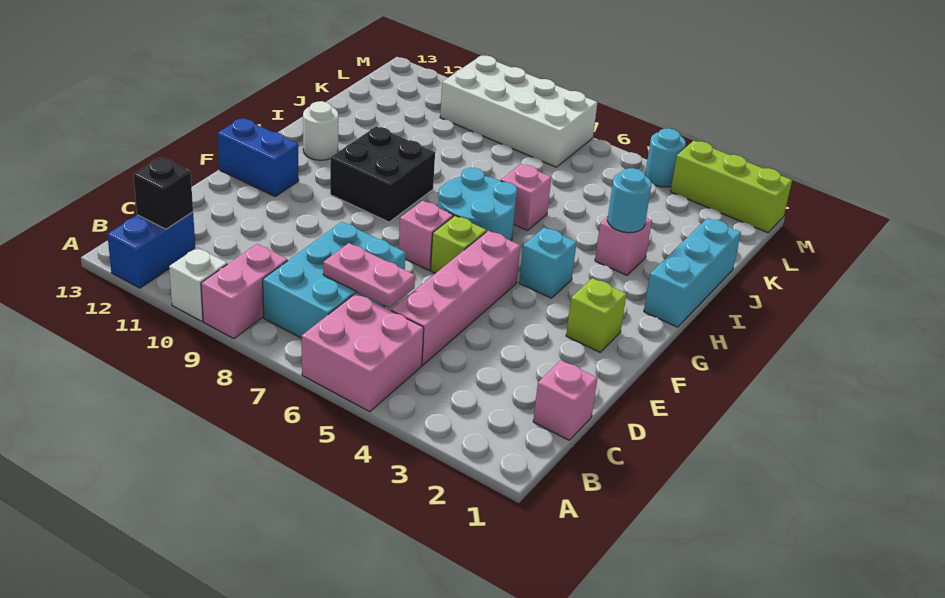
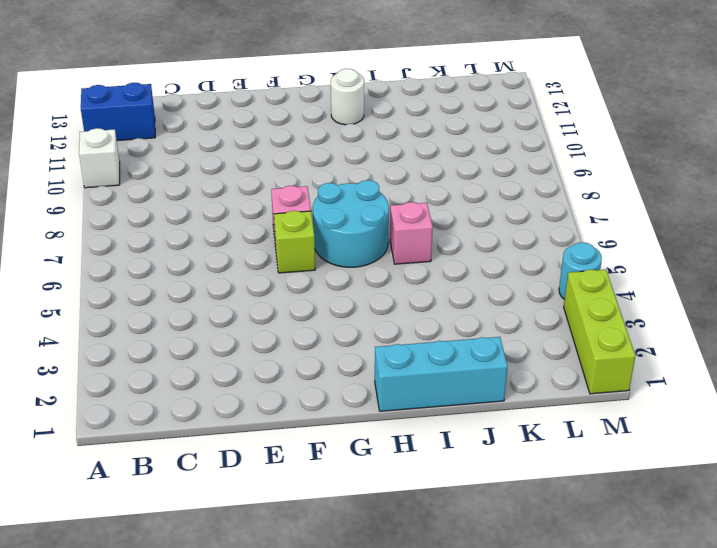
none -> pink brick A5:B6 level 1
none -> pink brick A9:B9 level 1
none -> cyan brick B7:D8 level 1

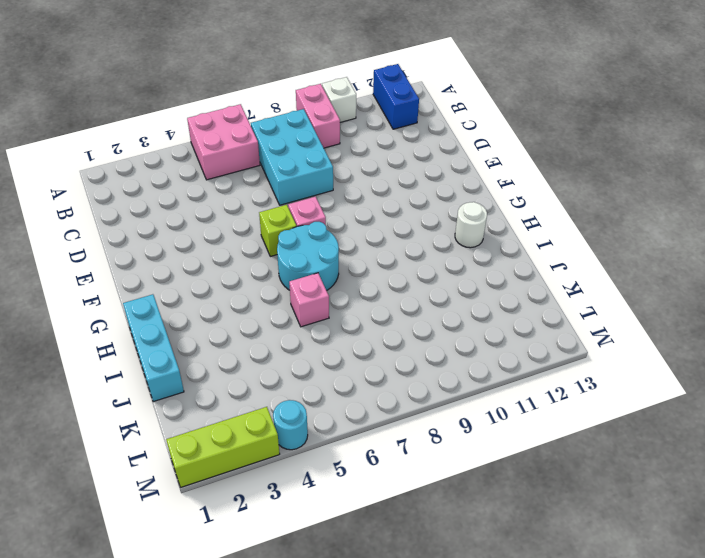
none -> pink brick C1 level 1
none -> pink brick C5:F5 level 1
none -> lime brick F2 level 1

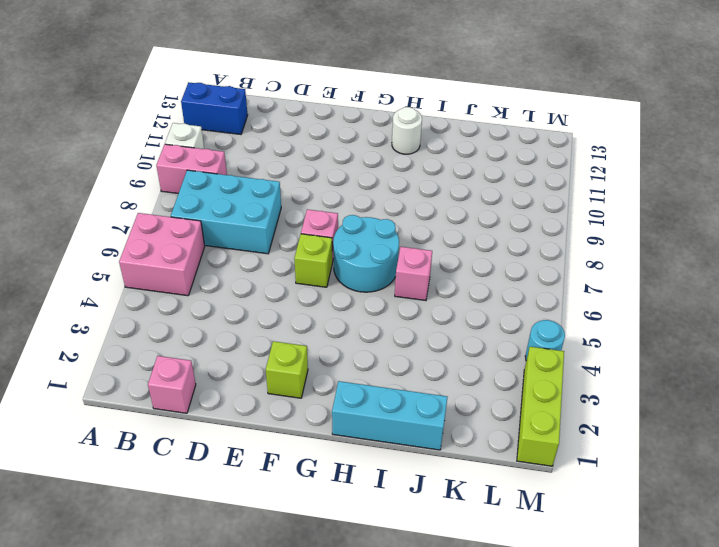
none -> pink brick C5:F5 level 1
none -> blue brick F12:F13 level 1
none -> cyan brick G4 level 1

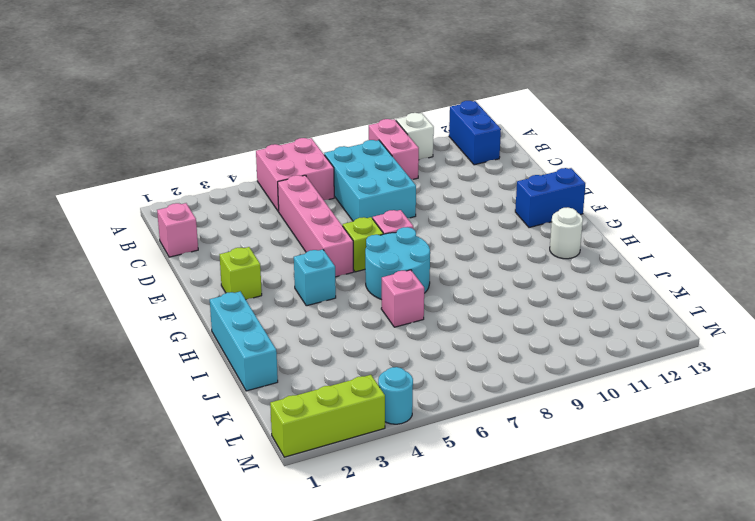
none -> black brick G9:H10 level 1
none -> pink brick I3 level 1
none -> white brick L7:M10 level 1

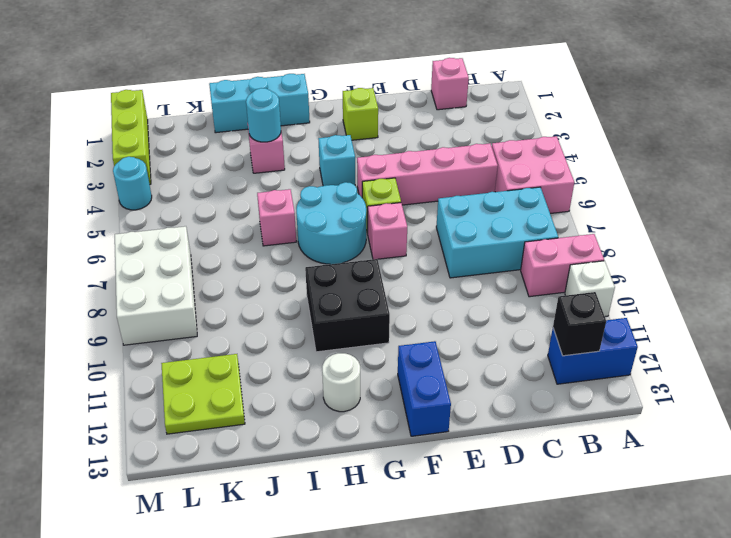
lime plate K11:L12 level 1 -> none
white brick L7:M9 level 1 -> white brick L7:M10 level 1
none -> pink plate C6:C7 level 2

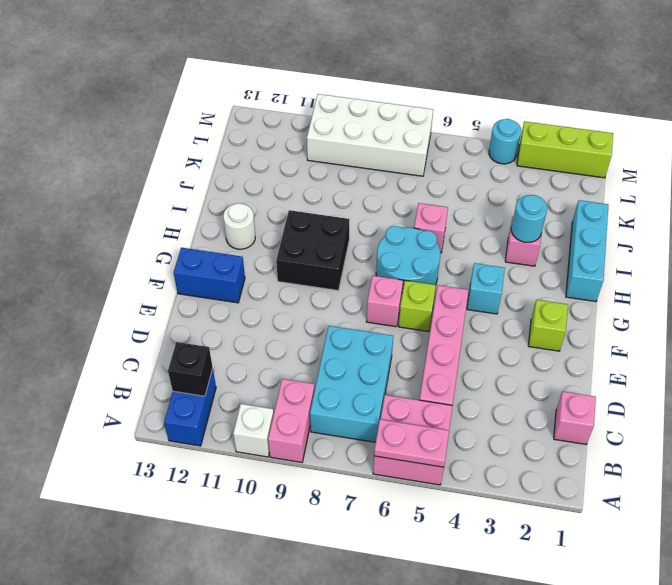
pink plate A5:A6 level 2 -> pink plate C6:C7 level 2

